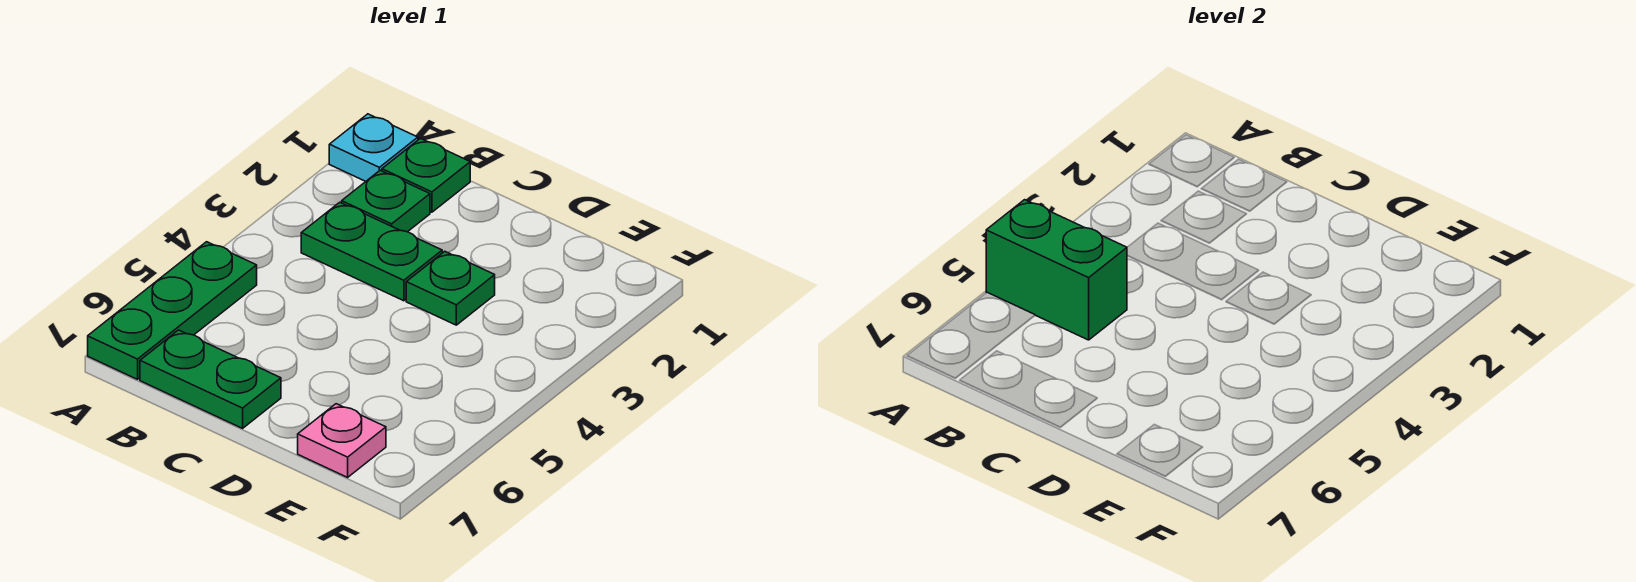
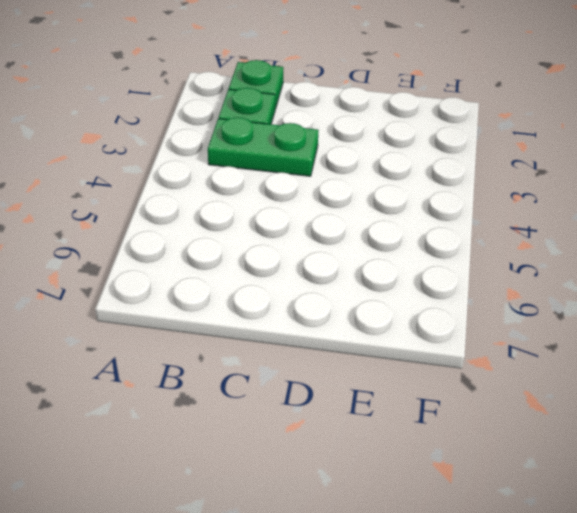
none -> cyan plate A1 level 1
none -> green plate A5:A7 level 1

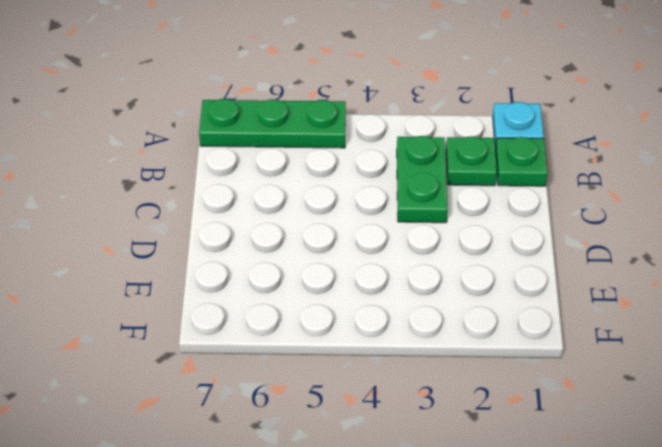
none -> green plate B7:C7 level 1
none -> green plate D3 level 1

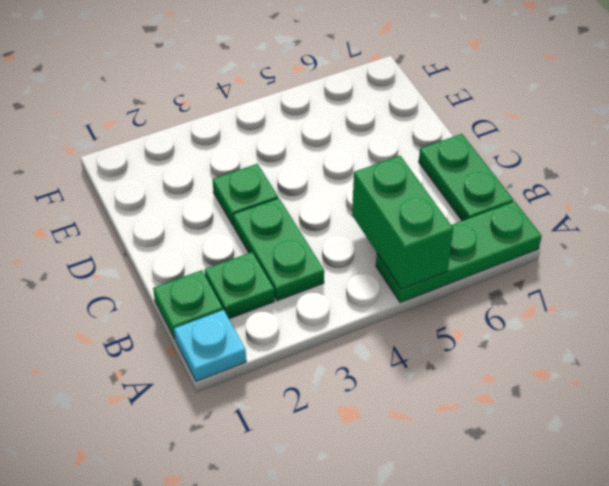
none -> pink plate E7 level 1

